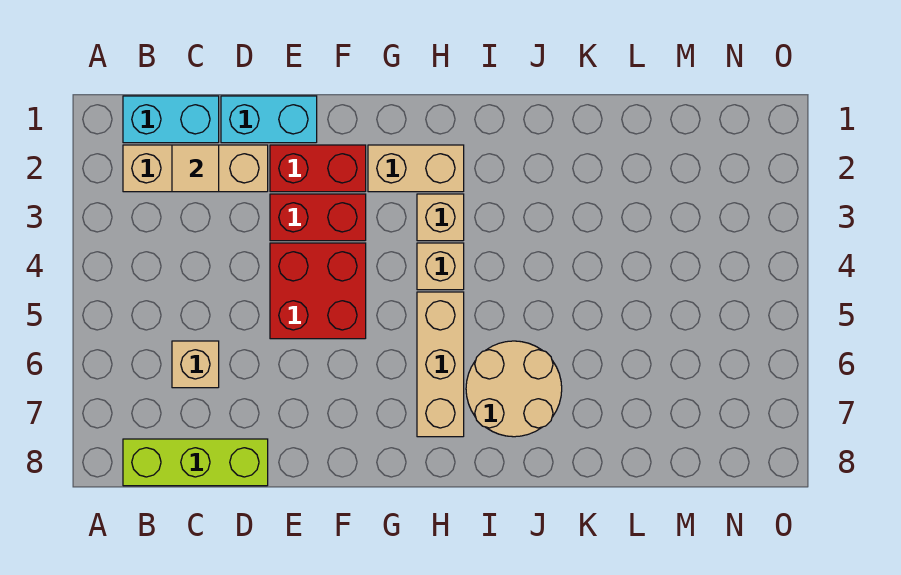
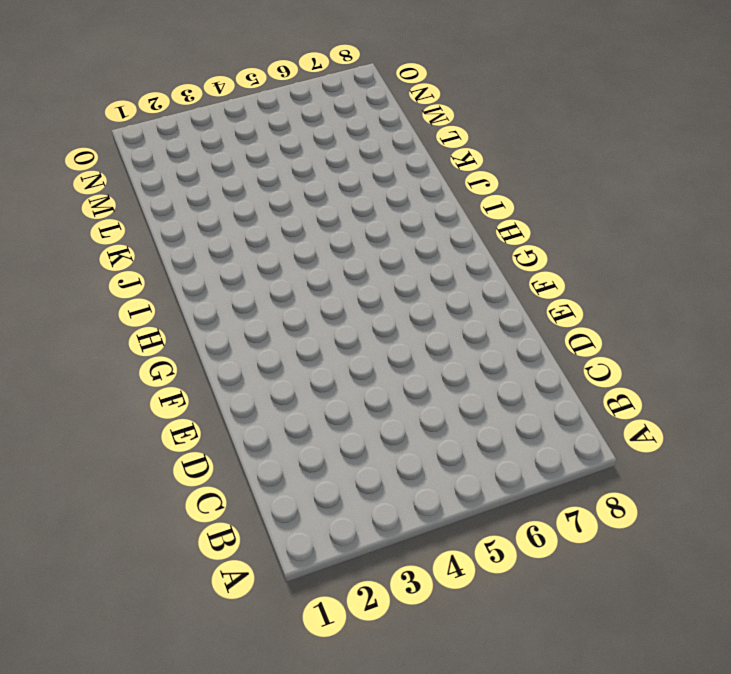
none -> cyan brick B1:C1 level 1
none -> tan brick B2:D2 level 1
none -> lime brick B8:D8 level 1

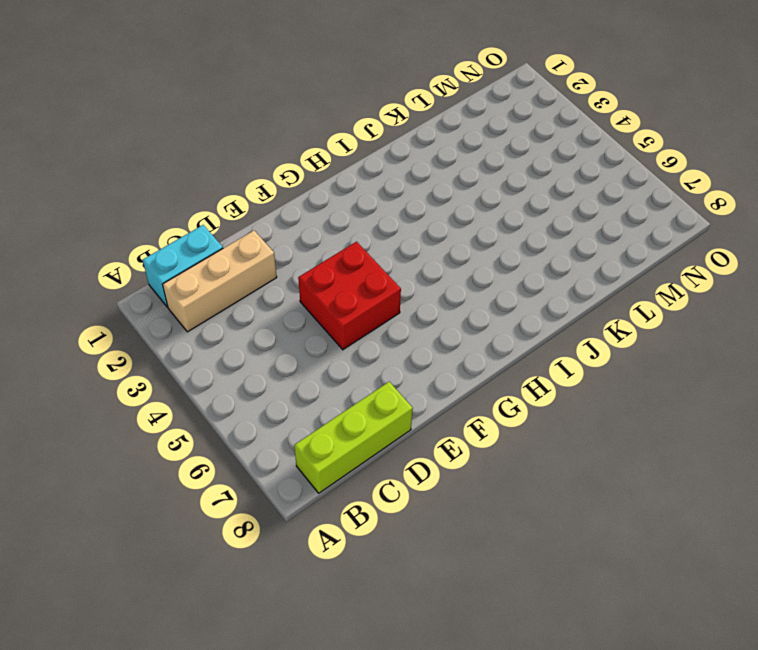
none -> tan brick C6 level 1
none -> cyan brick D1:E1 level 1
none -> red brick E2:F2 level 1

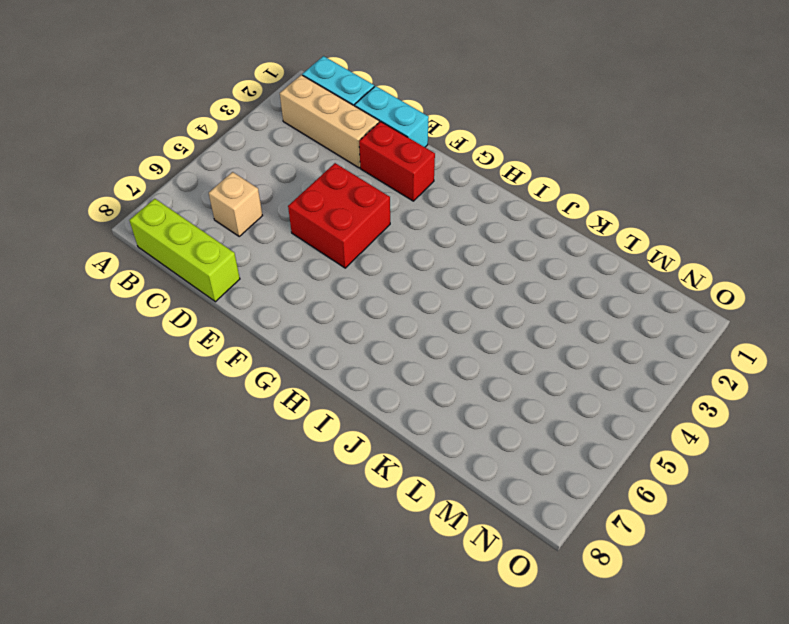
none -> red brick E3:F3 level 1
none -> tan brick G2:H2 level 1
none -> tan brick H3 level 1

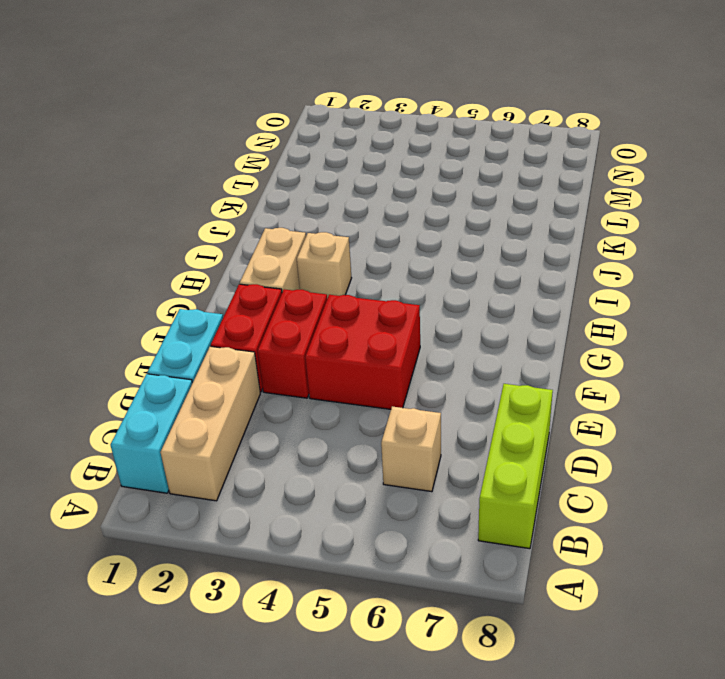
none -> tan brick H4 level 1
none -> tan brick H5:H7 level 1
none -> tan round brick I6:J7 level 1

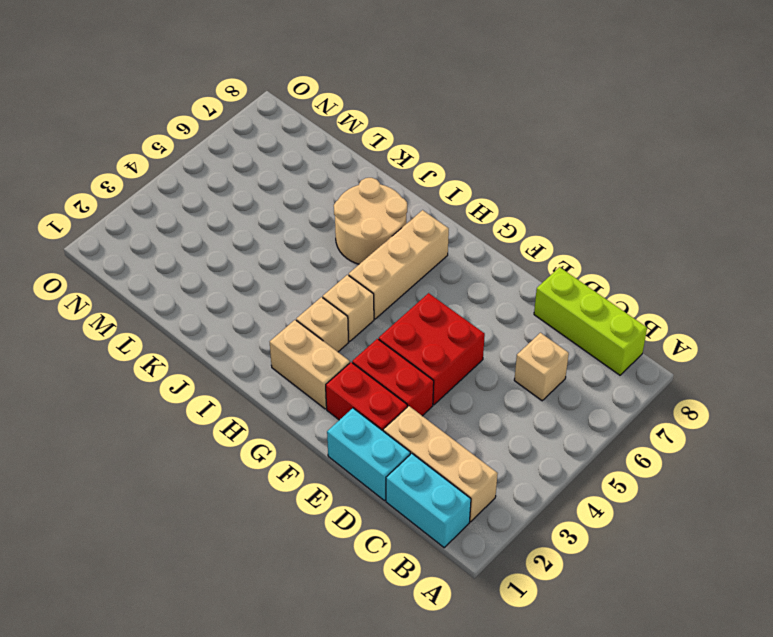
none -> tan tile C2 level 2

